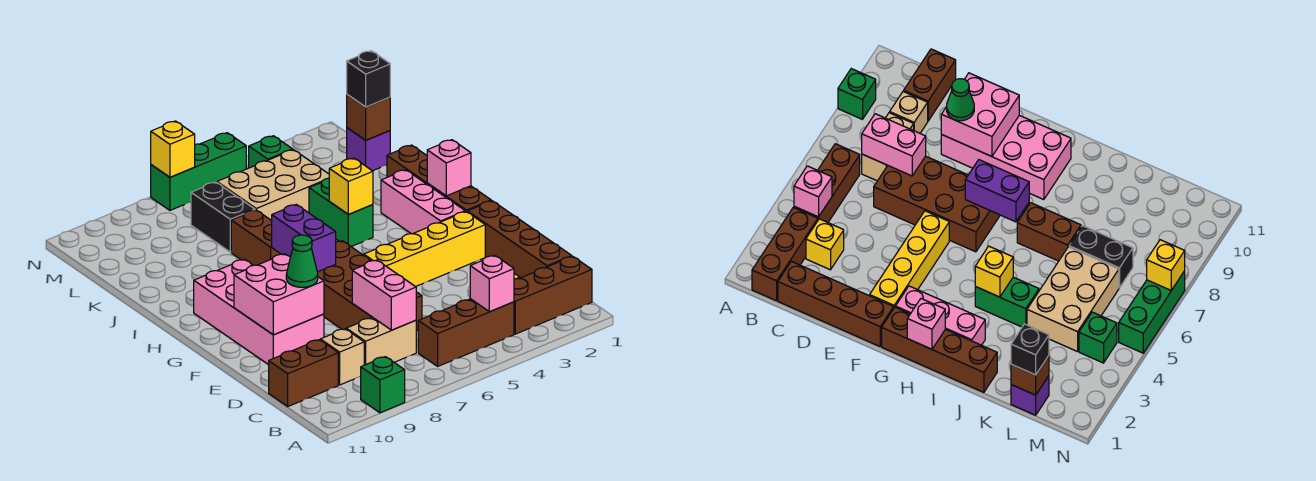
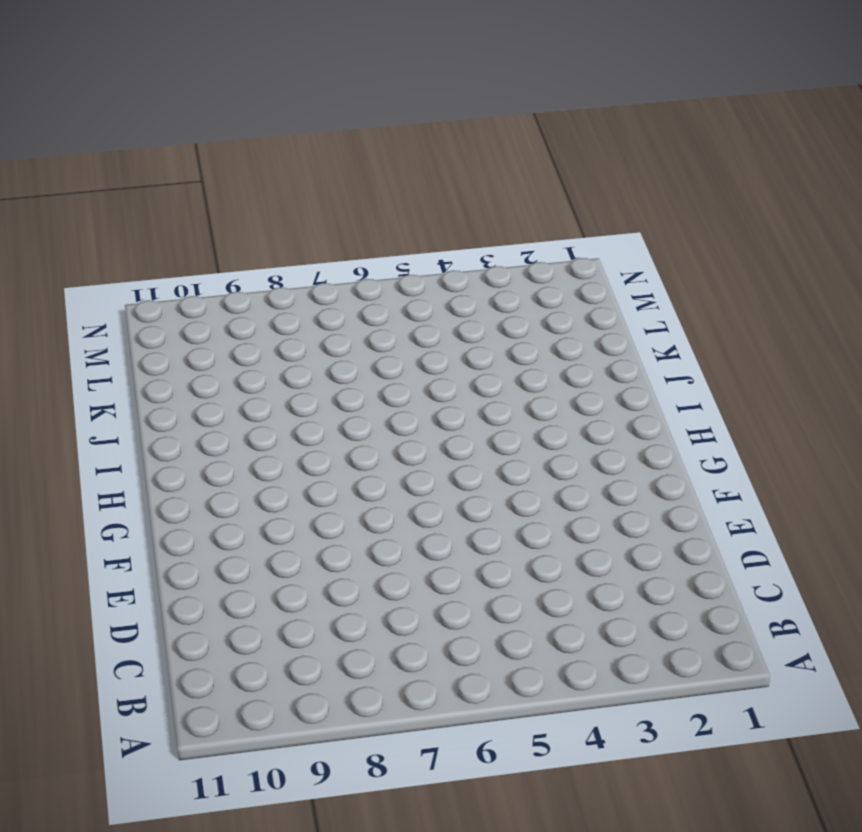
none -> green brick A9 level 1
none -> brown brick B1:B3 level 1
none -> brown brick B4:B6 level 1
none -> brown brick C1:F1 level 1

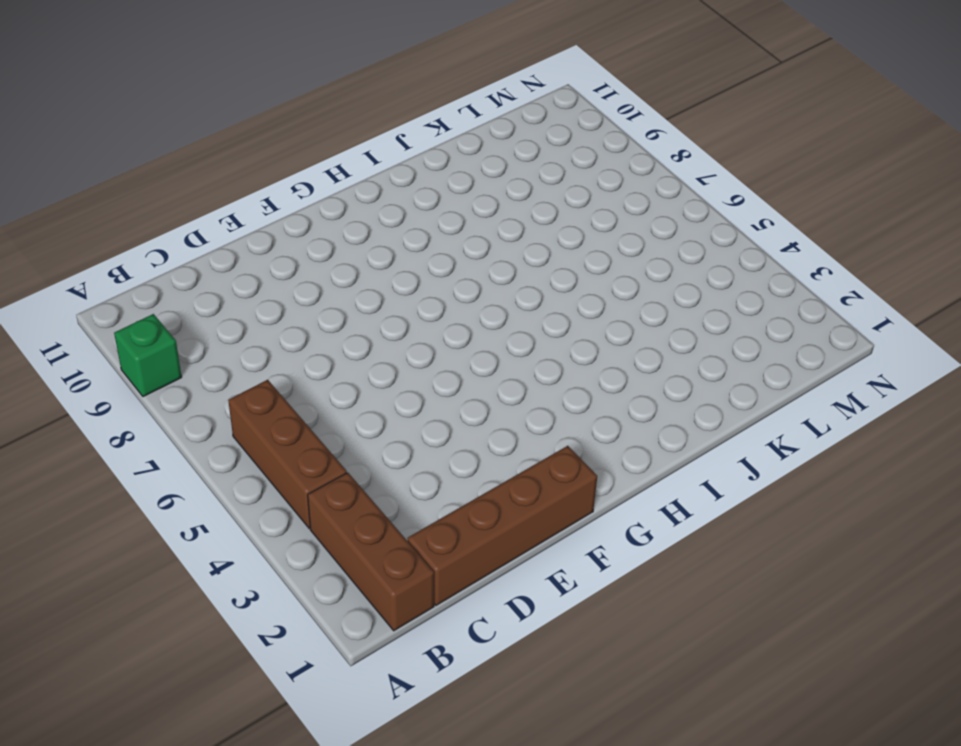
none -> yellow brick C3 level 1
none -> tan brick C7:C8 level 1
none -> tan brick C9 level 1
none -> brown brick C10:C11 level 1

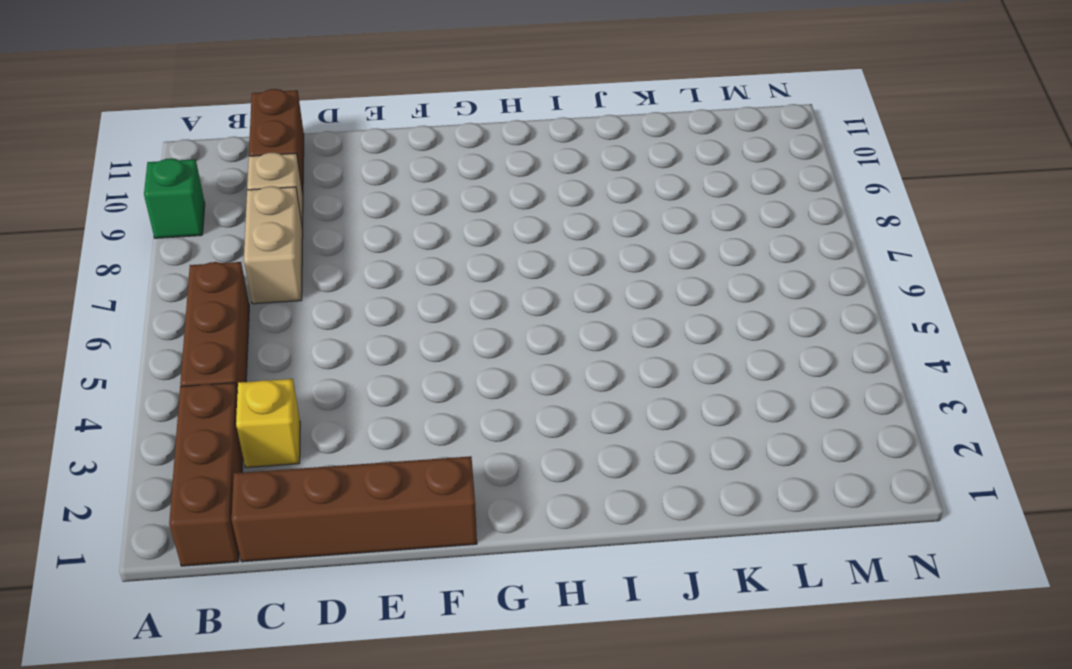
none -> brown brick D6:G7 level 1
none -> pink brick E9:H10 level 1
none -> yellow brick F2:F5 level 1
none -> brown brick G1:J1 level 1

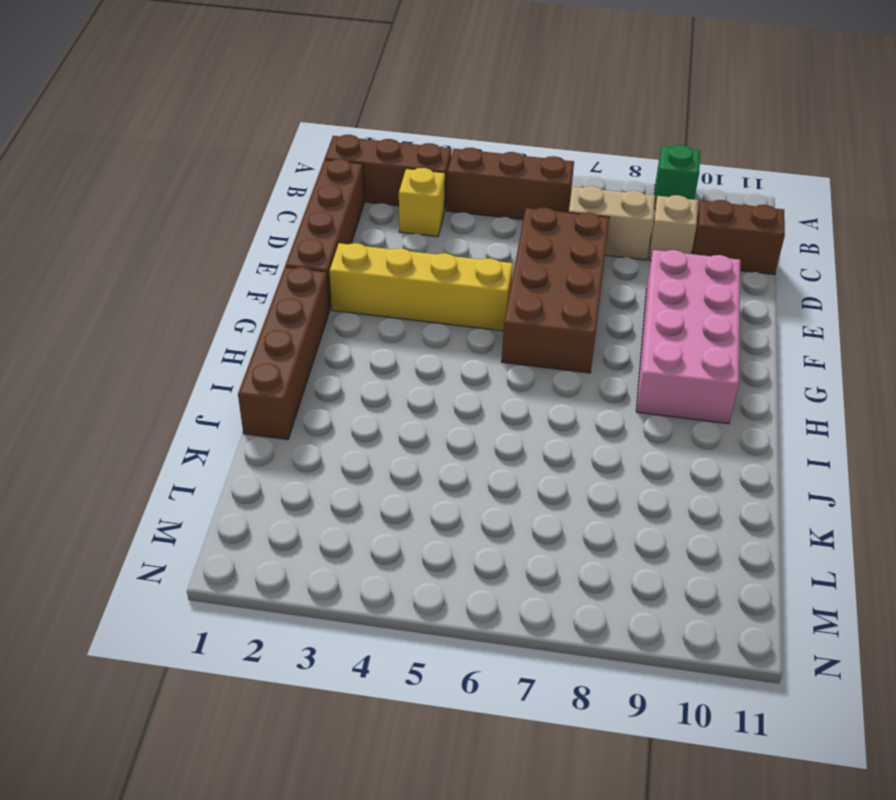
none -> pink brick G2:I2 level 1
none -> green brick I4:J4 level 1
none -> brown brick I7:J7 level 1
none -> tan brick K4:L6 level 1

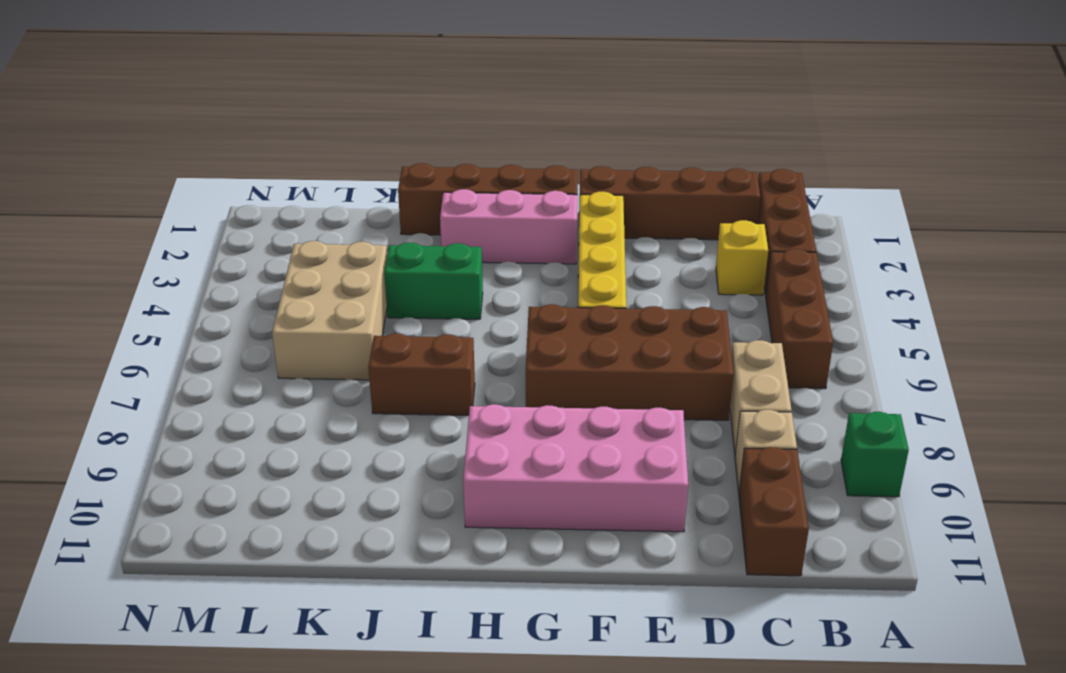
none -> black brick K7:L7 level 1
none -> purple brick L1 level 1
none -> green brick M4 level 1
none -> green brick N5:N7 level 1

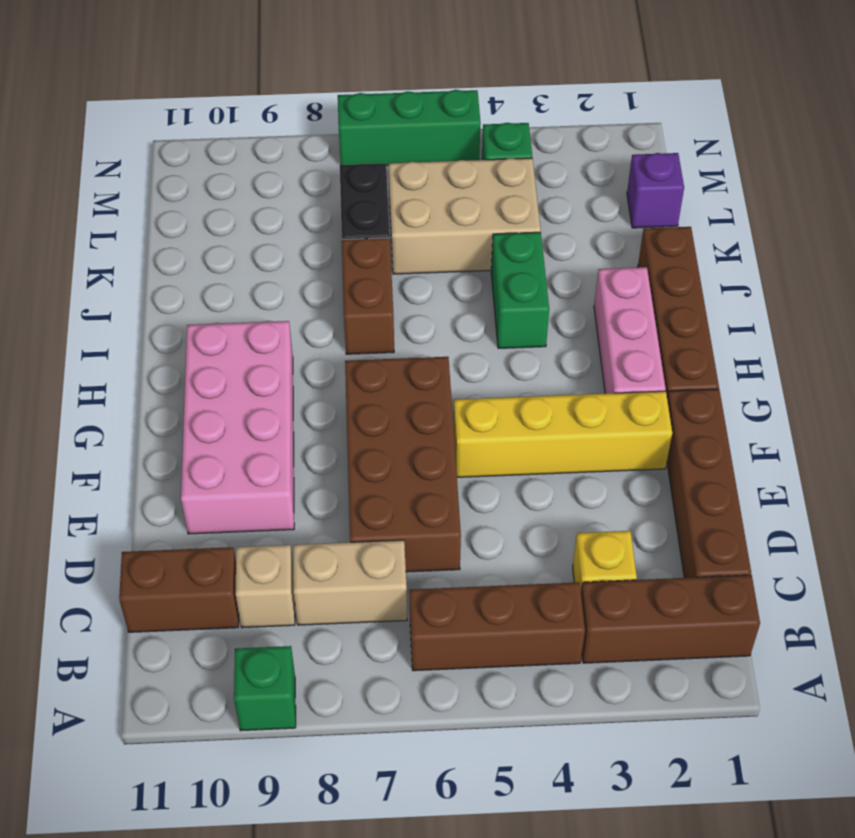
none -> pink brick B4 level 2
none -> pink brick C7:D7 level 2
none -> pink brick E9:F10 level 2
none -> purple brick G7:H7 level 2

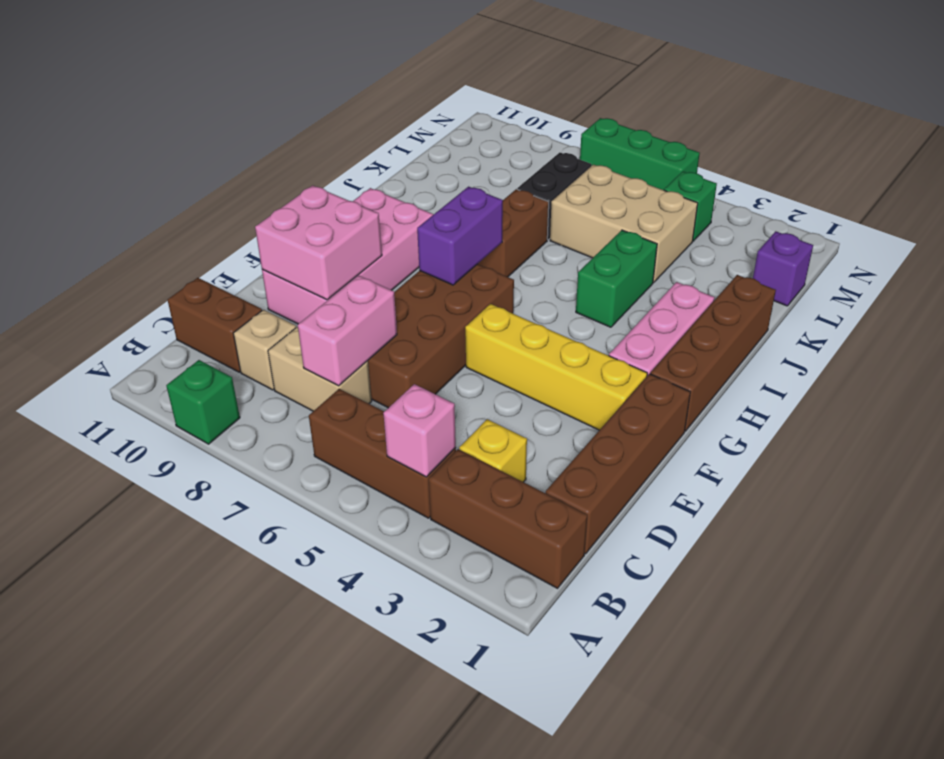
none -> pink brick H1 level 2
none -> yellow brick I4 level 2
none -> brown brick L1 level 2
none -> yellow brick N7 level 2

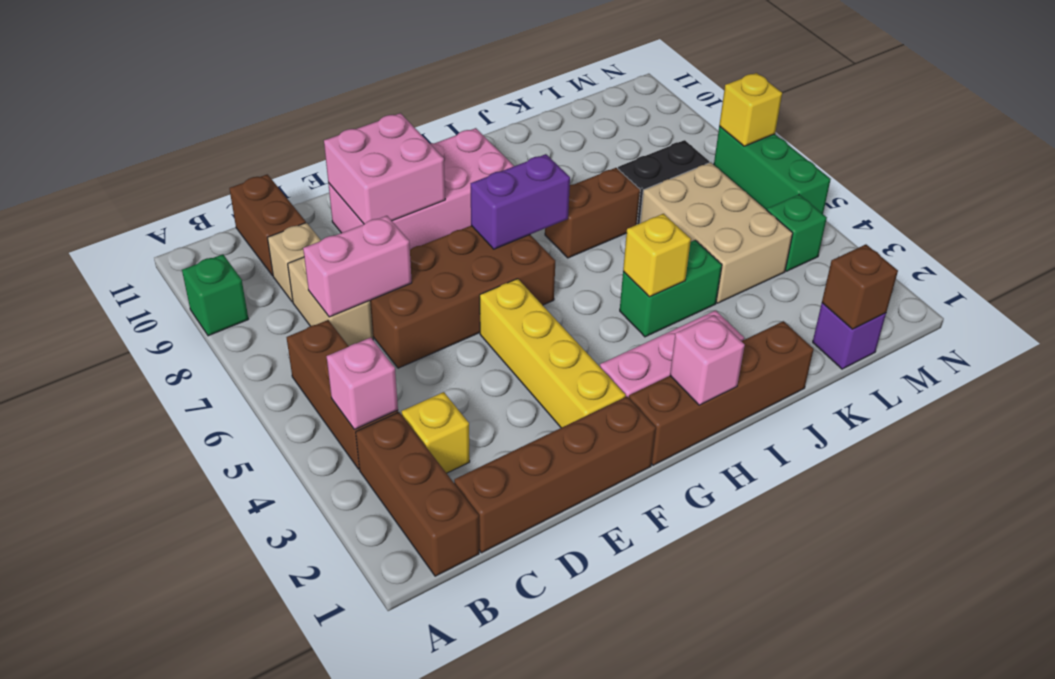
none -> green cone E9 level 3
none -> black brick L1 level 3

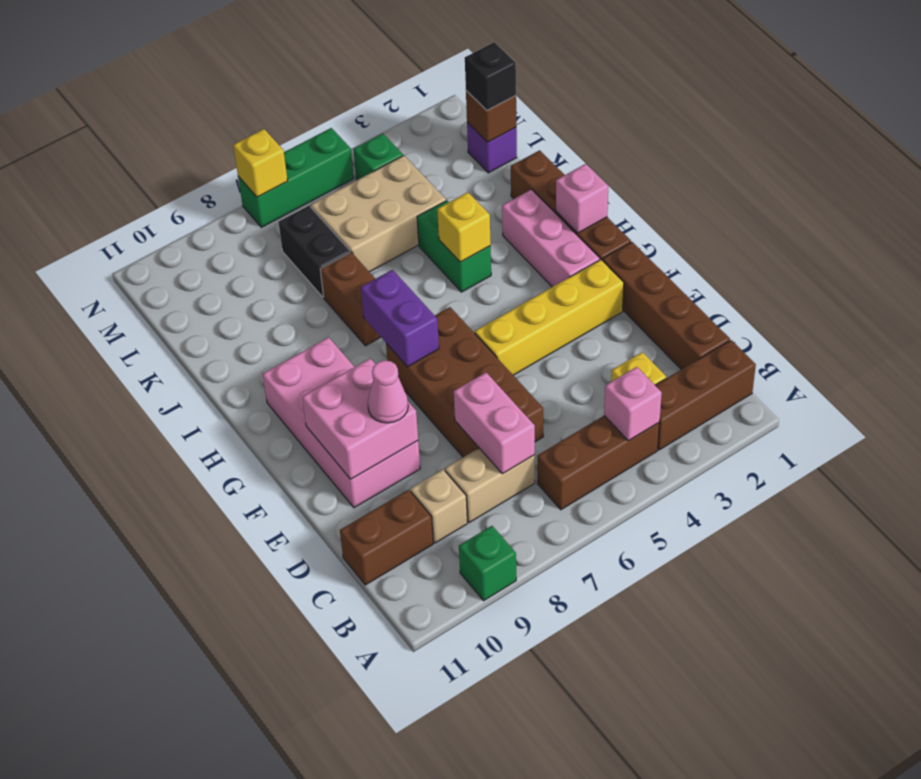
pink cone E9 level 3 -> green cone E9 level 3

